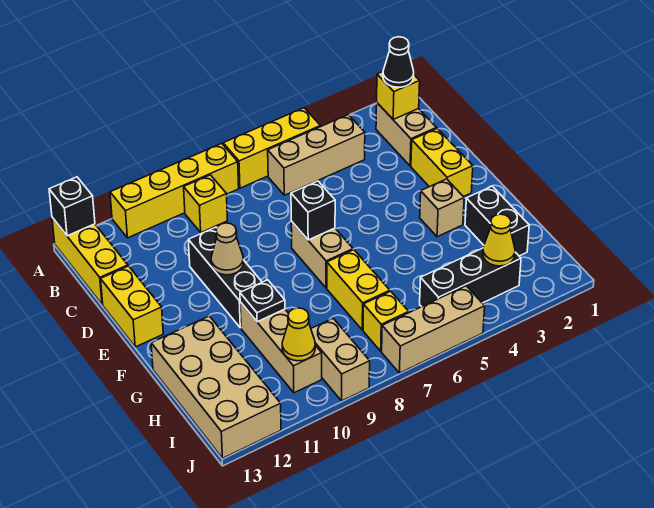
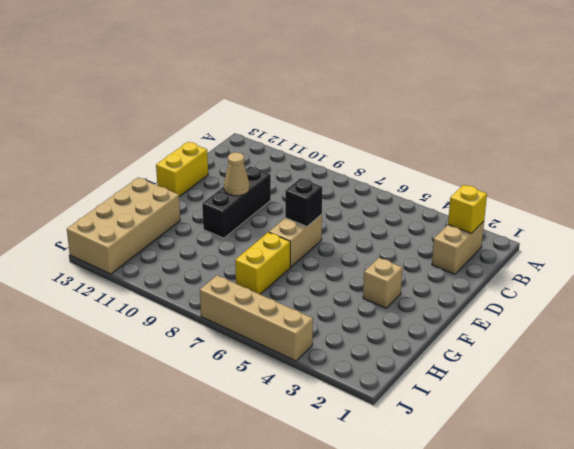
tan brick J4:J7 level 1 -> tan brick J5:J7 level 1
none -> yellow brick A5:A7 level 1
none -> yellow brick A8:A11 level 1
none -> yellow brick A13:C13 level 1

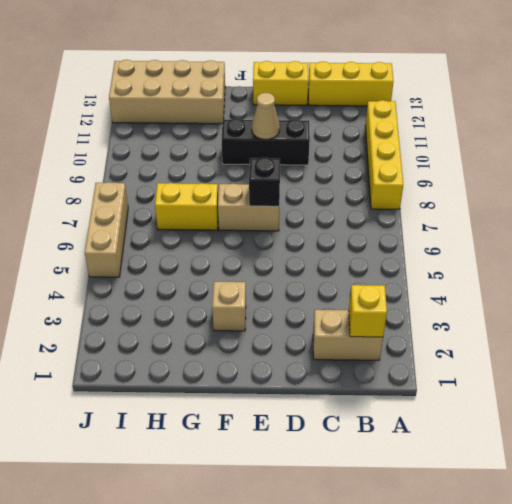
none -> yellow brick A5:A7 level 1
none -> tan brick B4:B6 level 1
none -> yellow brick B9 level 1

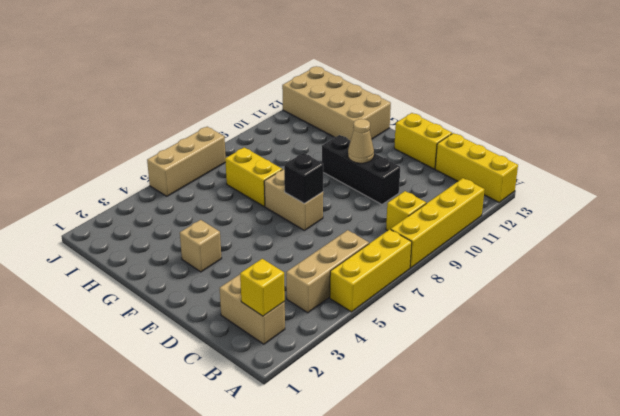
none -> yellow brick D2:E2 level 1
none -> black brick G2:H2 level 1
none -> tan brick G10:I10 level 1

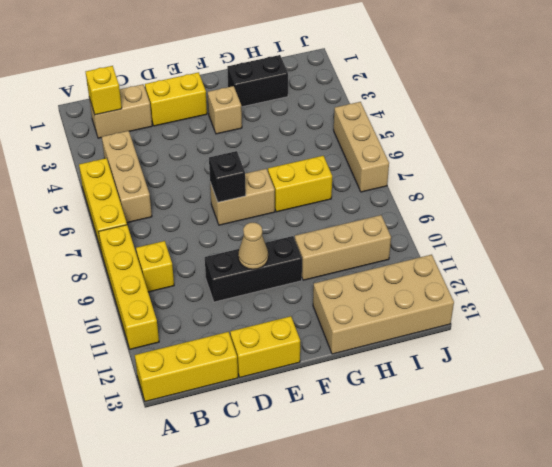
none -> black brick I3:I5 level 1
none -> yellow brick I7 level 1
none -> tan brick I9:J9 level 1

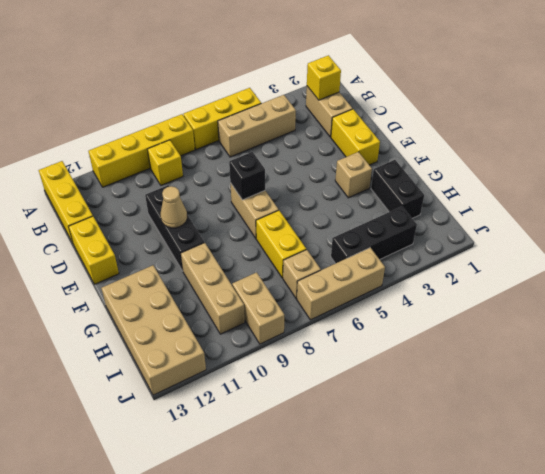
tan brick I7 level 1 -> yellow brick I7 level 1
none -> black brick A13 level 2
none -> black plate G10 level 2
none -> yellow cone I3 level 2

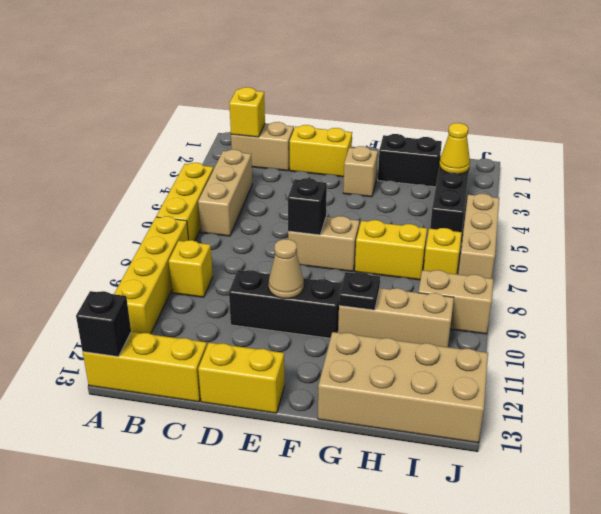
none -> yellow cone I10 level 2
none -> black cone B2 level 3

